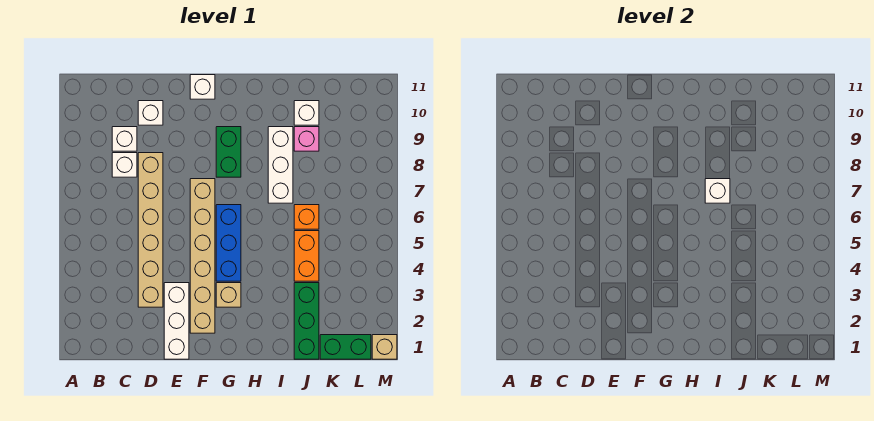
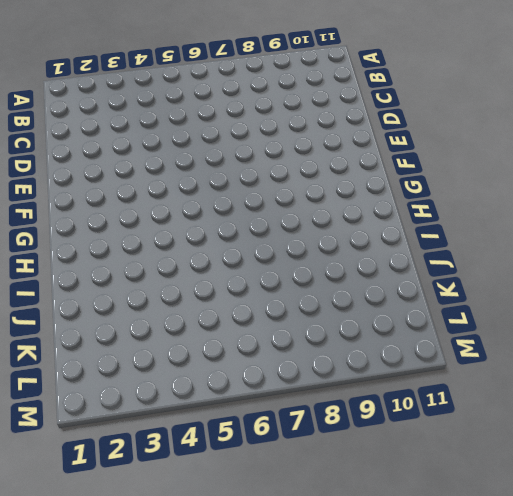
none -> white brick C8 level 1
none -> white brick C9 level 1
none -> tan brick D3:D8 level 1

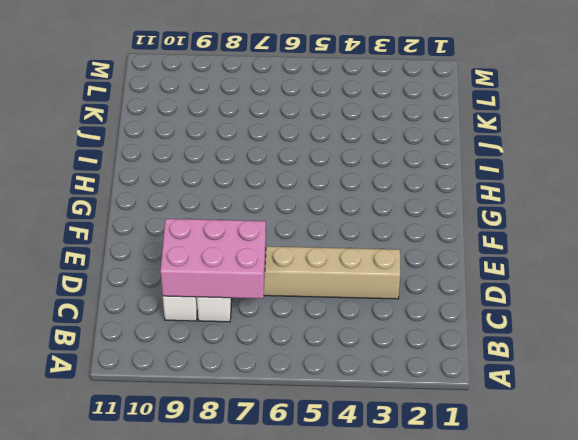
pink brick C7:D9 level 2 -> none
none -> white brick D10 level 1
none -> white brick E1:E3 level 1
none -> tan brick F2:F7 level 1

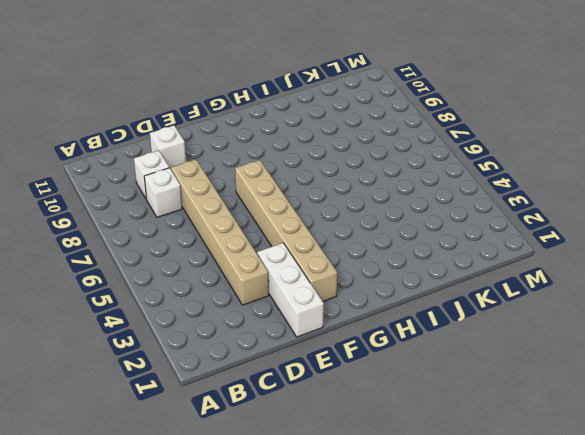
none -> white brick F11 level 1
none -> tan brick G3 level 1
none -> blue brick G4:G6 level 1

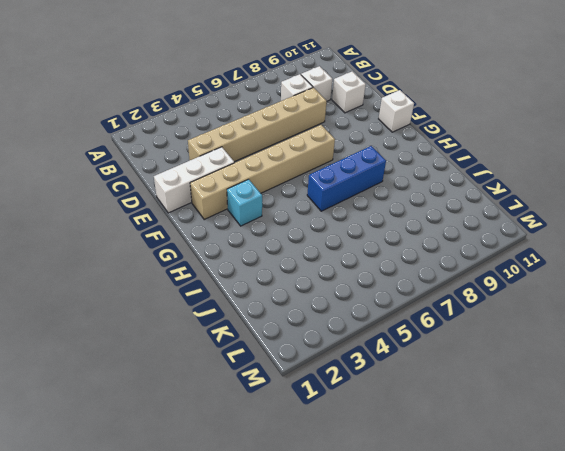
cyan brick G3 level 1 -> tan brick G3 level 1
blue brick H6:H8 level 1 -> blue brick G4:G6 level 1
none -> green brick G8:G9 level 1
none -> white brick I7:I9 level 1
none -> green brick J1:J3 level 1

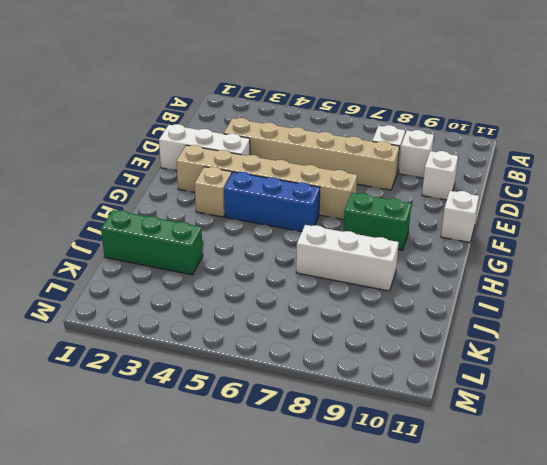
none -> orange brick J4:J5 level 1
none -> orange brick J6 level 1
none -> pink brick J9 level 1

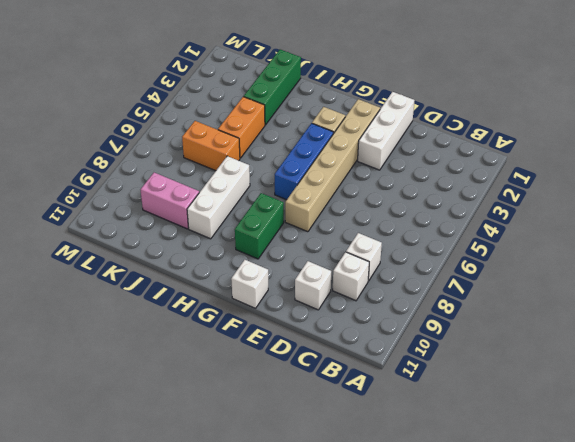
orange brick J6:K6 level 1 -> orange brick J6 level 1
pink brick J9:K9 level 1 -> pink brick J9 level 1
none -> tan brick D3:D8 level 1
none -> white brick J10 level 1
none -> green brick K1:L1 level 1

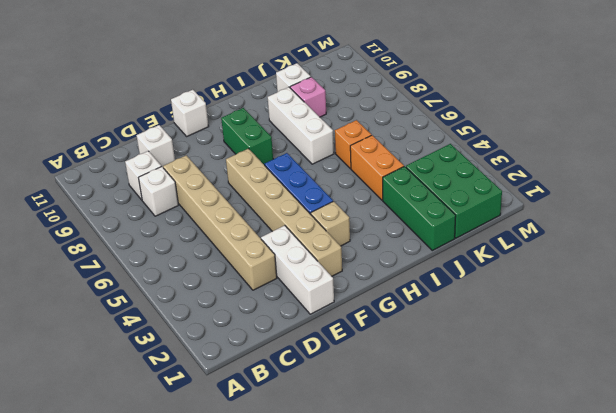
green brick K1:L3 level 1 -> green brick K1:L1 level 1
none -> tan brick M1 level 1
none -> white brick I7 level 2

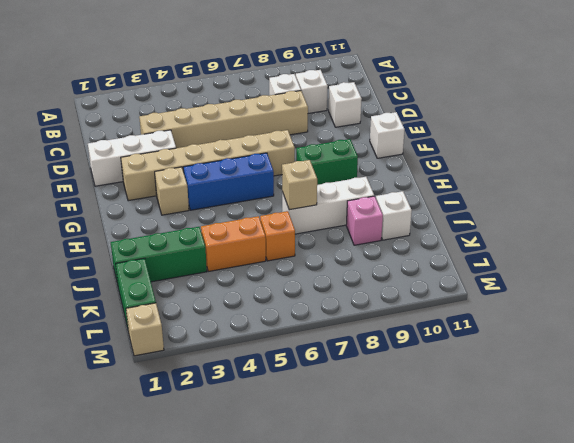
tan brick I7 level 2 -> white brick I7 level 2

